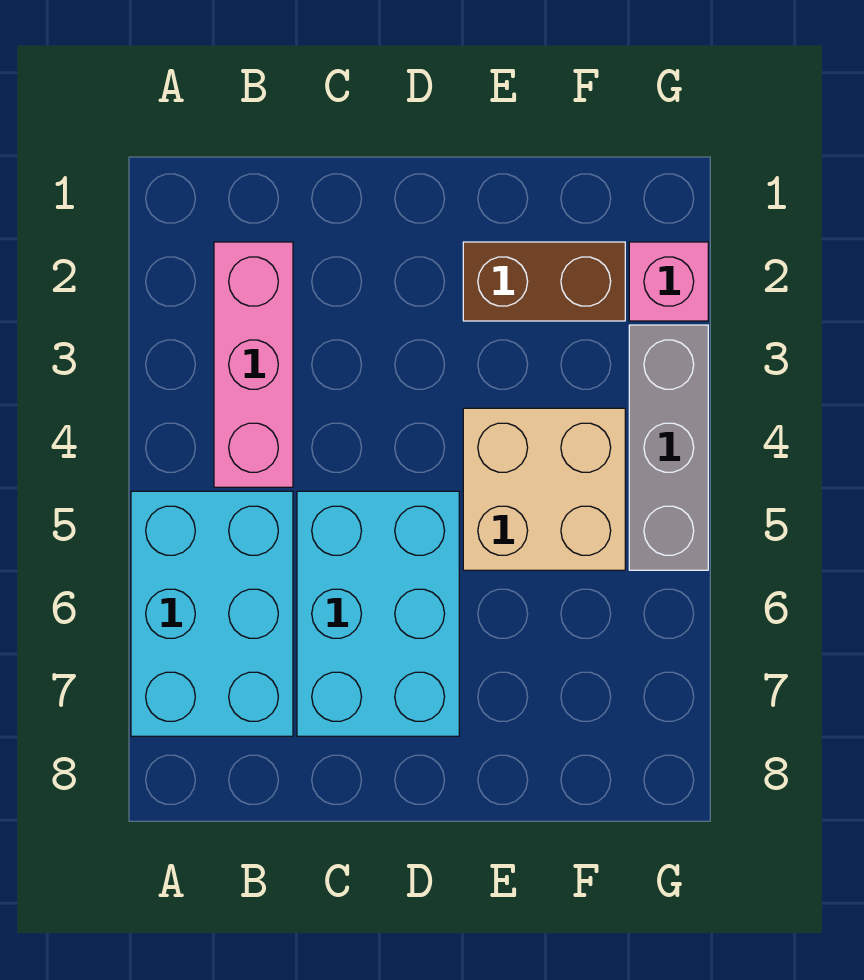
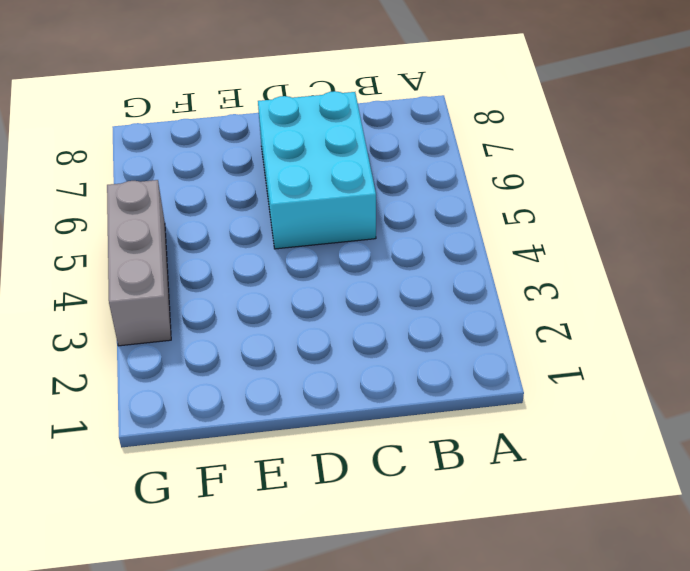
none -> cyan brick A5:B7 level 1
none -> pink brick B2:B4 level 1

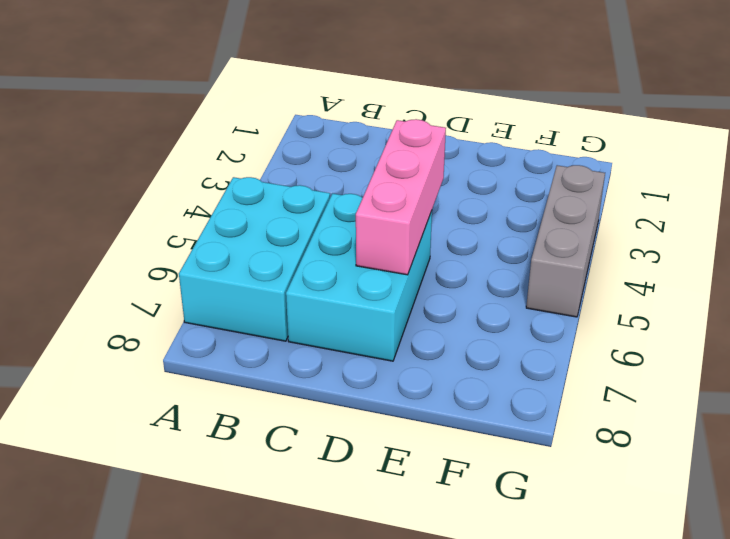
pink brick D4:D6 level 2 -> pink brick B2:B4 level 1
none -> brown brick E2:F2 level 1
none -> tan brick E4:F5 level 1

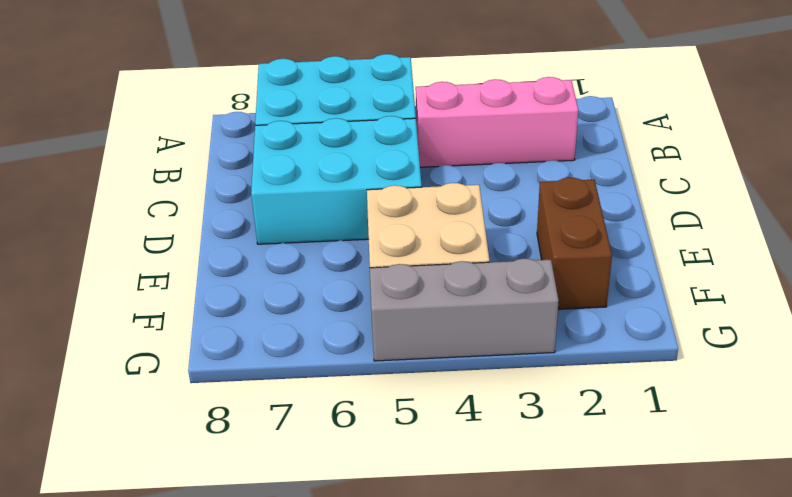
none -> pink brick G2 level 1

